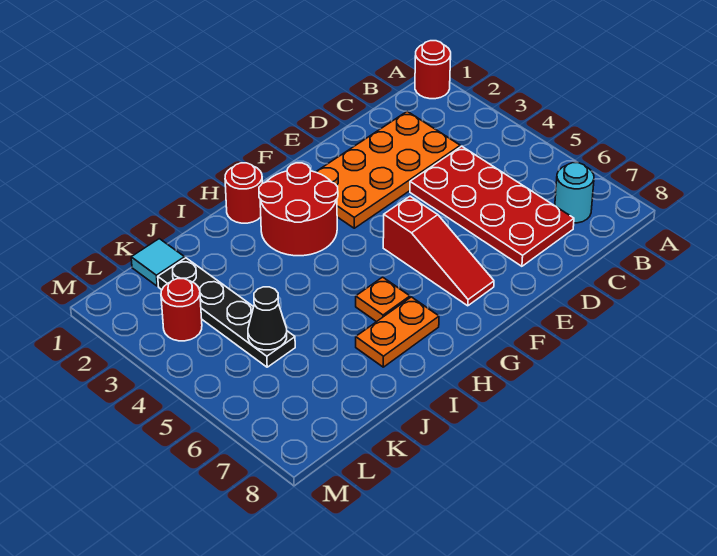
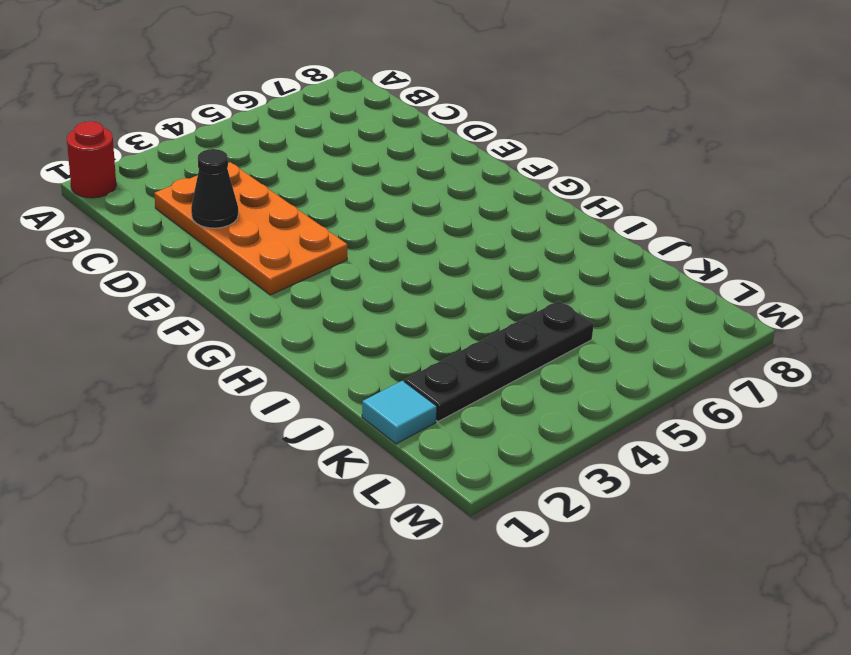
black cone D2 level 2 -> black cone K5 level 2
none -> cyan round brick B7 level 1
none -> red plate C4:D7 level 1
none -> red slope F5:F7 level 1 top 5

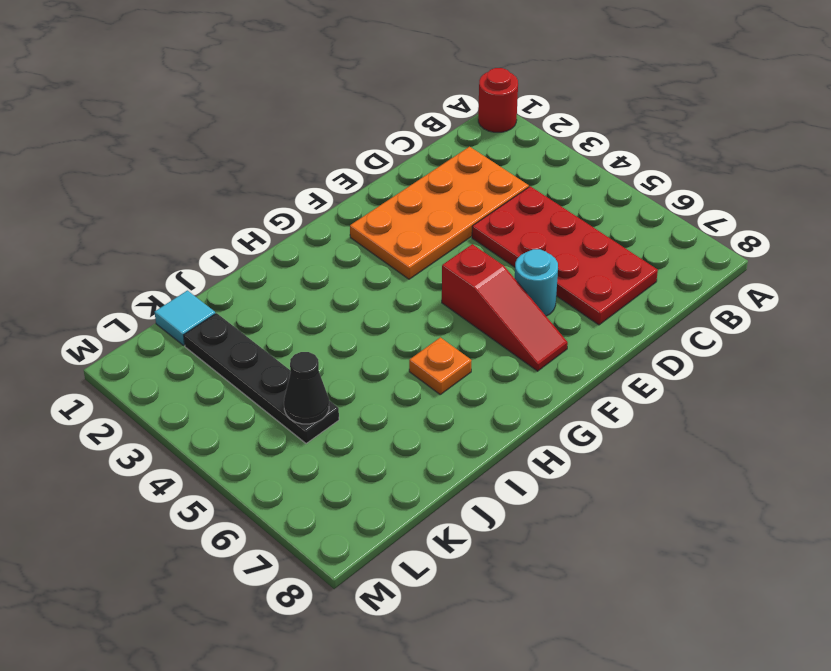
cyan round brick E6 level 1 -> cyan round brick B7 level 1
none -> red round brick G2:H3 level 1
none -> red round brick H1 level 1
none -> orange plate H7:I7 level 1

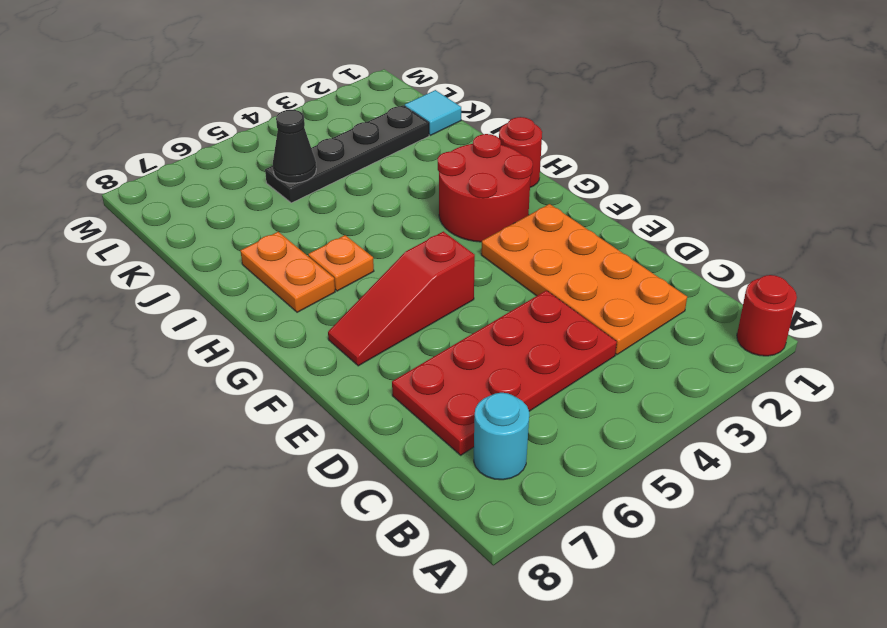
none -> red round brick L3 level 1

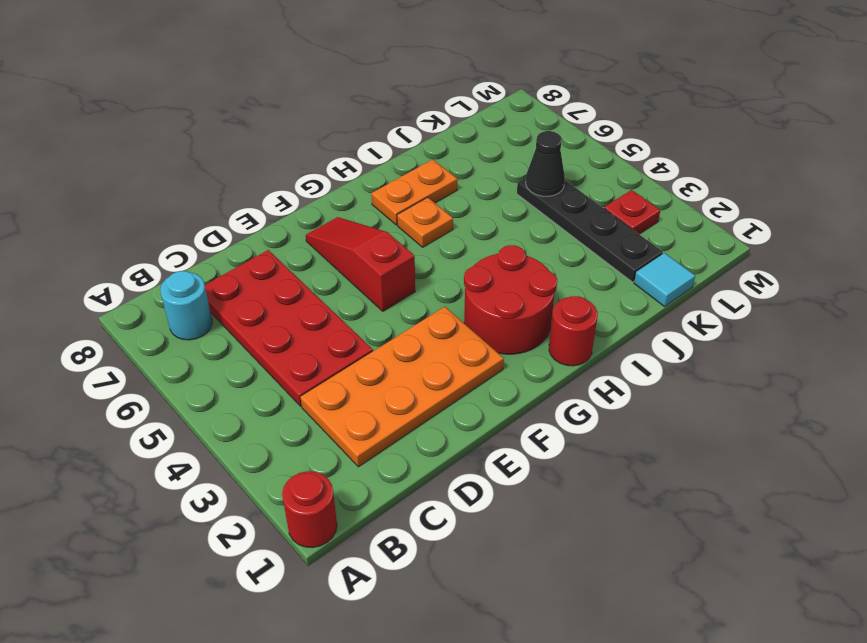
red plate L3 level 1 -> red round brick L3 level 1

